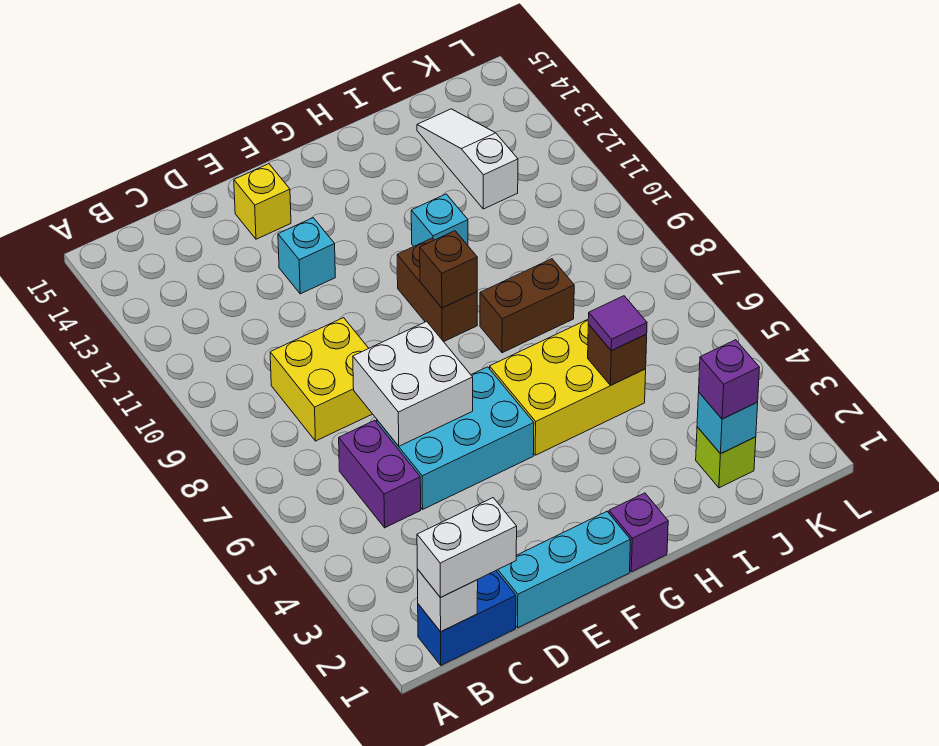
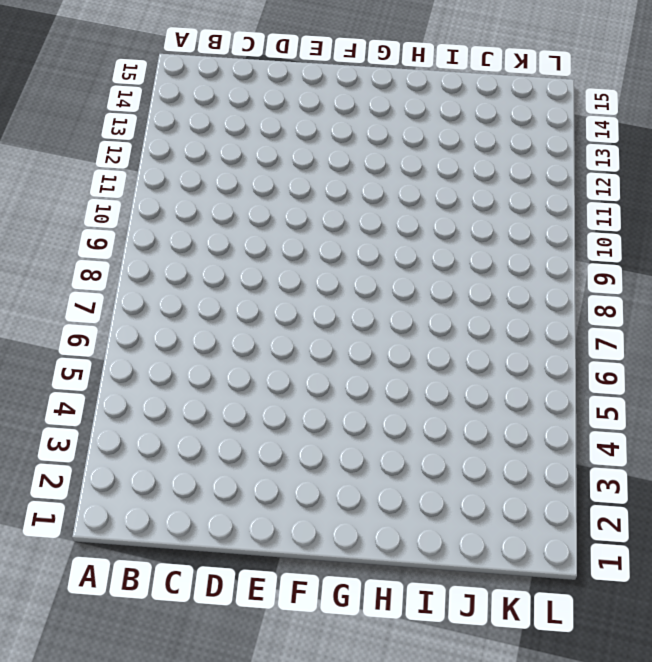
none -> blue brick B1:C1 level 1
none -> purple brick C5:C6 level 1
none -> yellow brick C8:D9 level 1

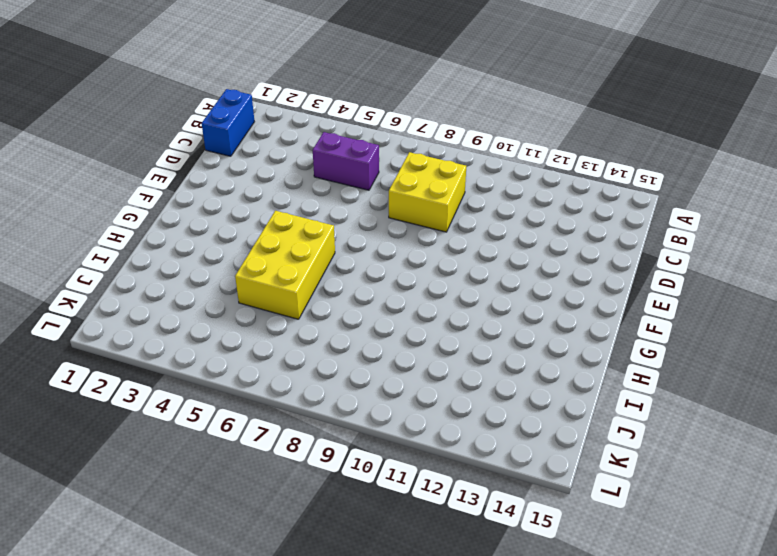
none -> cyan brick D1:F1 level 1
none -> cyan brick D5:F6 level 1
none -> cyan brick E12 level 1

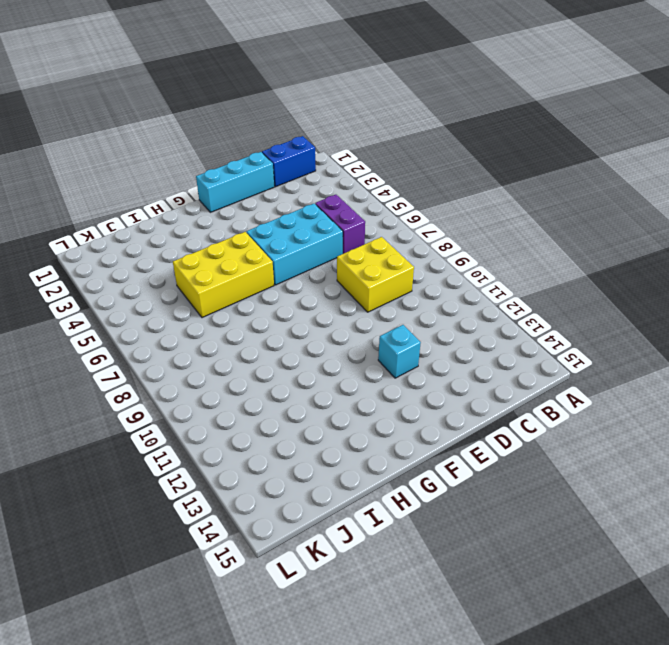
none -> yellow brick E14 level 1
none -> purple brick G1 level 1
none -> brown brick G9:G10 level 1

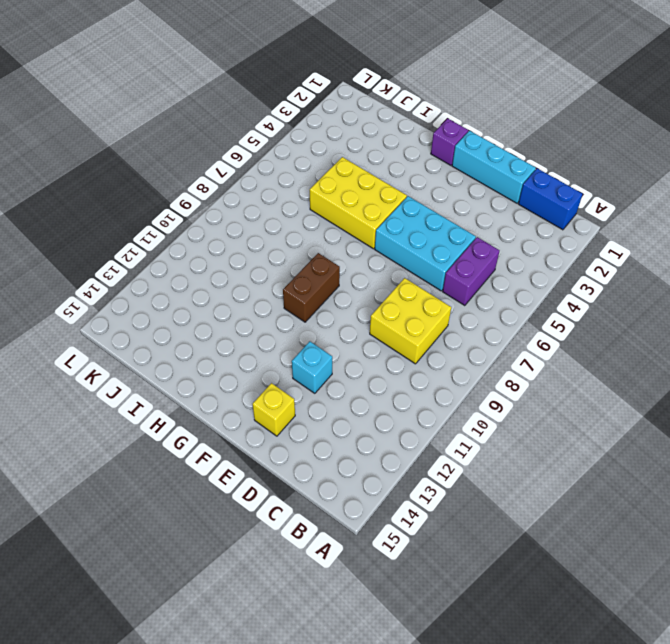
none -> brown brick H8:I8 level 1
none -> cyan brick H11 level 1
none -> lime brick J2 level 1

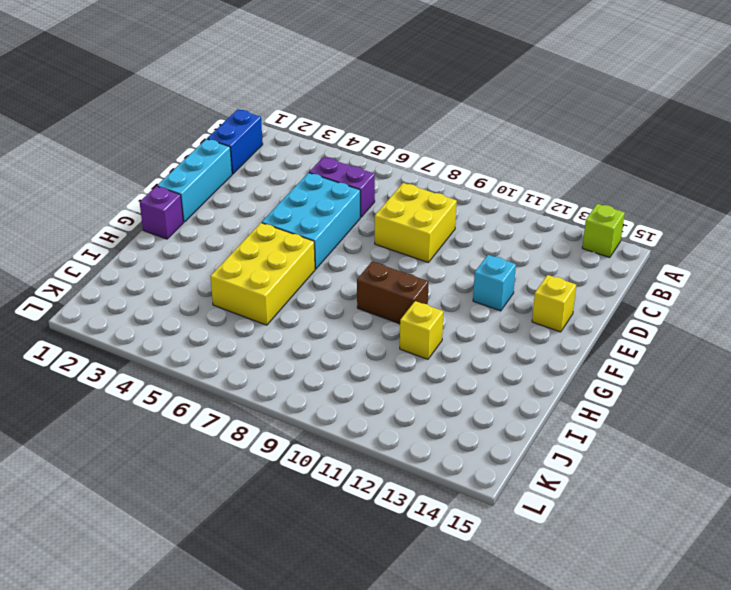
lime brick A14 level 1 -> lime brick J2 level 1
yellow brick H11 level 1 -> cyan brick H11 level 1
none -> brown brick H8:I8 level 1
none -> white slope J12:J14 level 1 top 12
none -> white brick B1 level 2

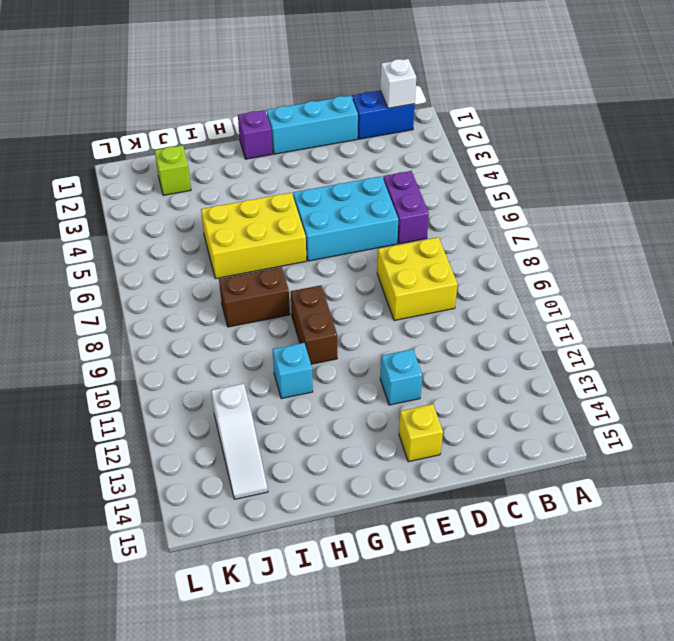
none -> white brick D6:E7 level 2
none -> brown brick G9 level 2
none -> brown brick I5 level 2

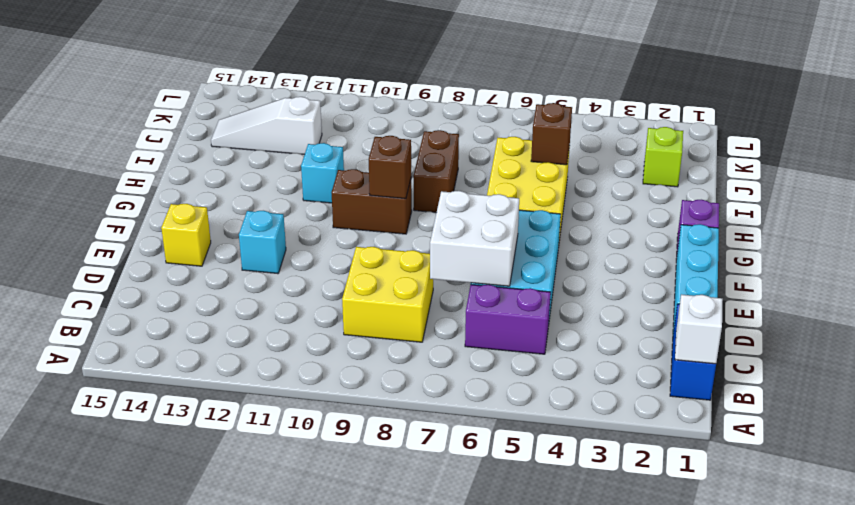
none -> cyan brick J2 level 2
none -> white brick B1:C1 level 3
none -> purple tile I5 level 3

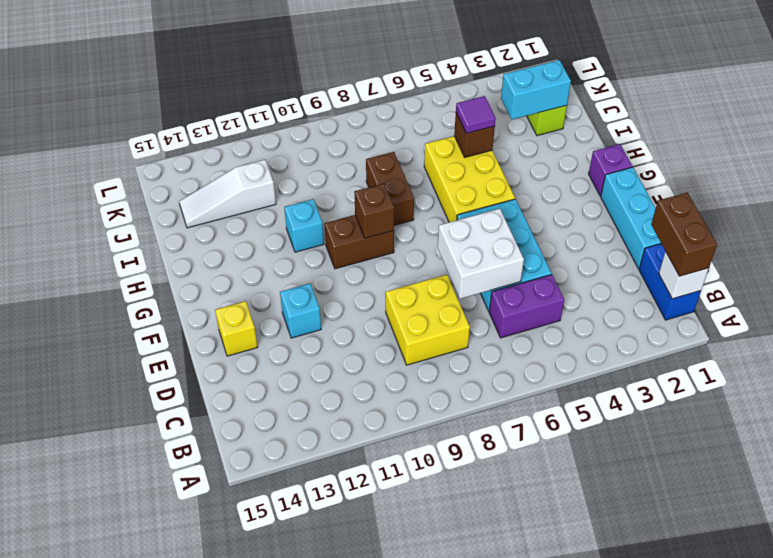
brown brick B1:C1 level 3 -> white brick B1:C1 level 3
cyan brick J2:J3 level 2 -> cyan brick J2 level 2
none -> purple brick J2 level 3

